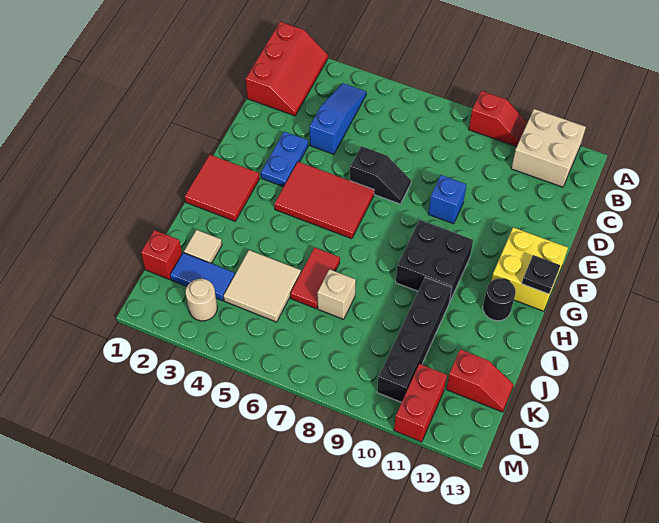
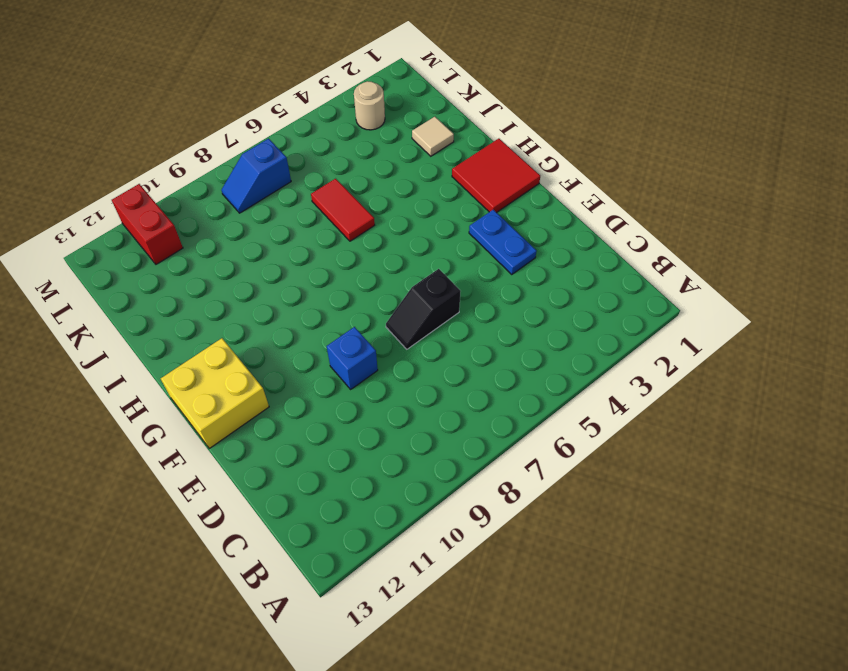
blue slope L7:L8 level 1 top 7 -> none
none -> red slope A1:C2 level 1 top 1
none -> red slope A9:A10 level 1 top 9
none -> tan brick A11:B12 level 1

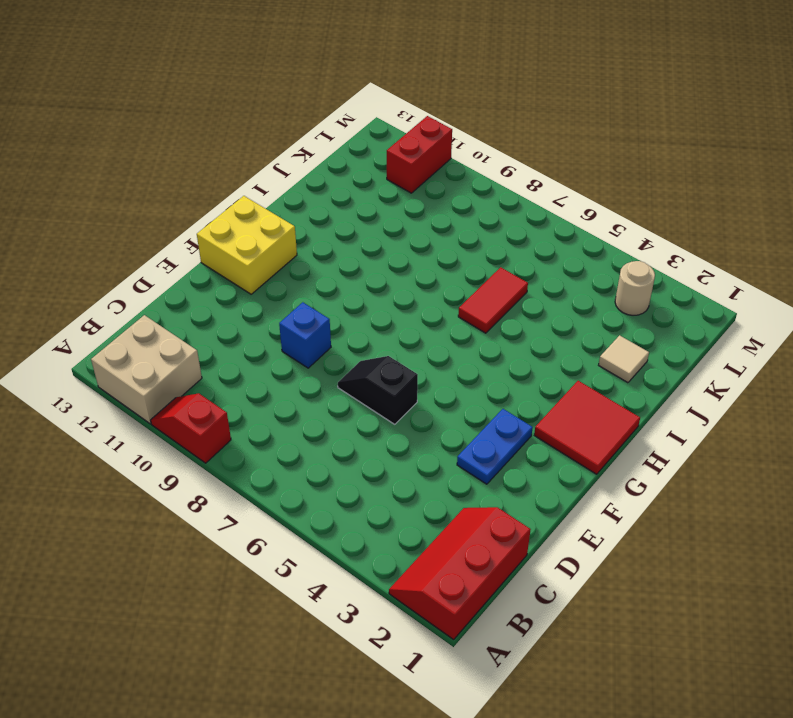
none -> blue slope B4:D4 level 1 top D
none -> red tile F4:G6 level 1
none -> black brick G9:H10 level 1

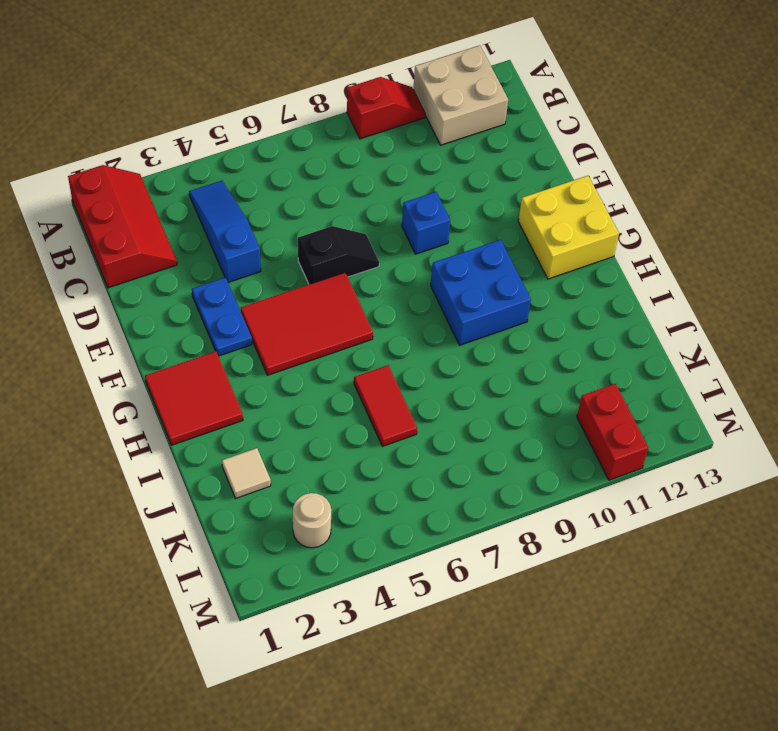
blue brick G9:H10 level 1 -> black brick G9:H10 level 1
none -> black round brick H12 level 1
none -> black brick I10:L10 level 1
none -> tan tile J4:K5 level 1

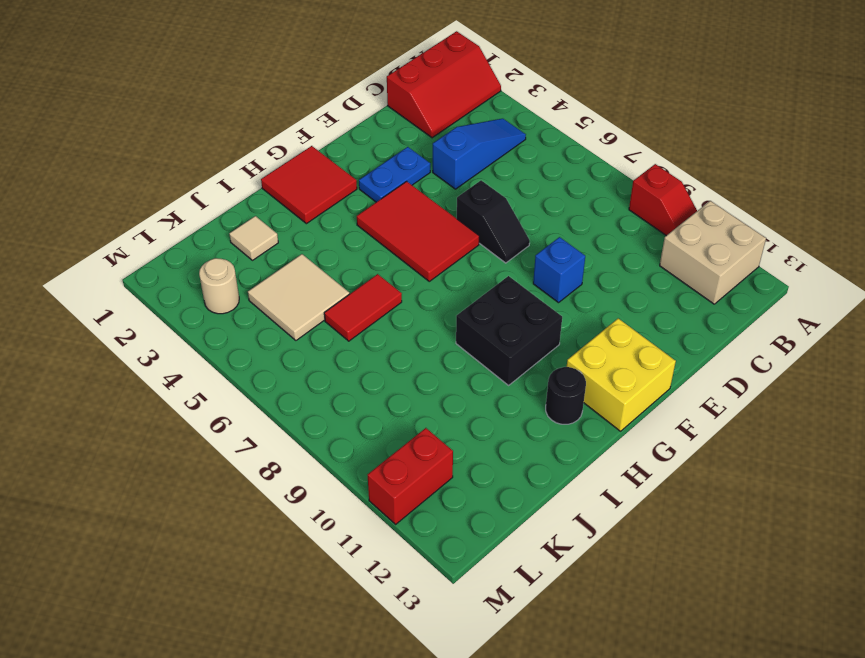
none -> black brick I10:L10 level 1
none -> tan brick J7 level 1
none -> red brick K1 level 1

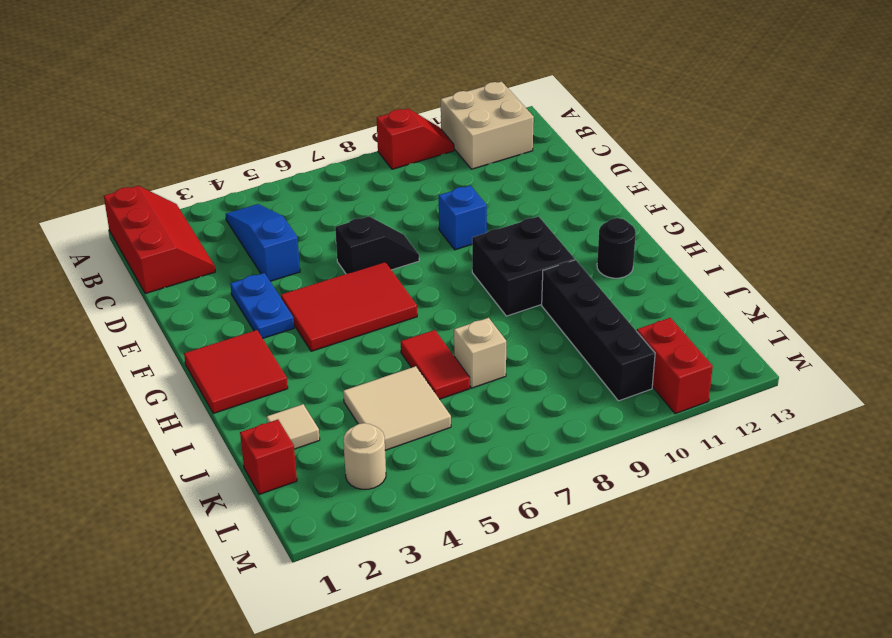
none -> yellow brick F12:G13 level 1
none -> blue tile K2:K3 level 1
none -> red slope K12:K13 level 1 top 12

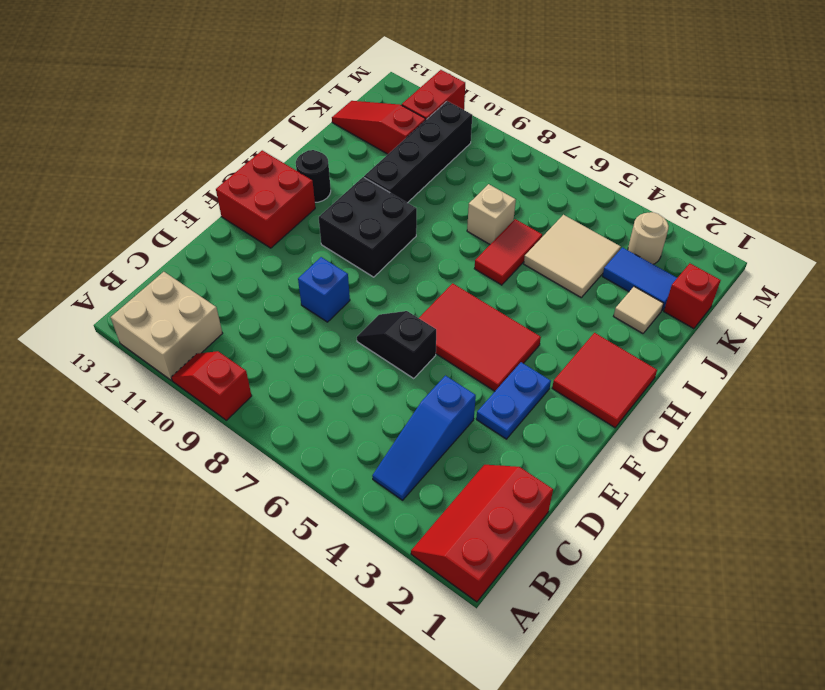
red brick F12:G13 level 1 -> yellow brick F12:G13 level 1
red slope K11:K13 level 1 top 11 -> red slope K12:K13 level 1 top 12
none -> black plate G13 level 2

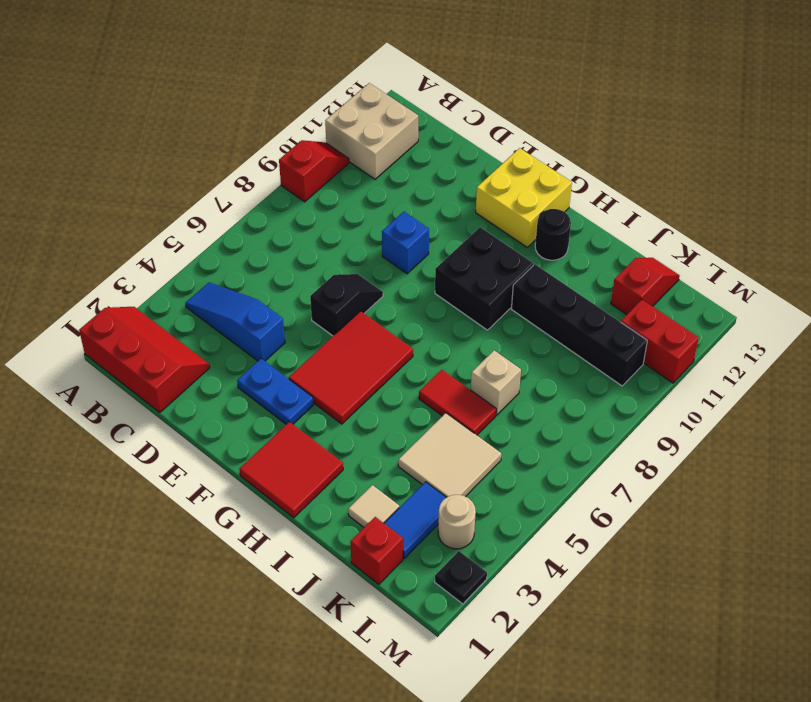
black plate M2 level 1 -> black plate G13 level 2

